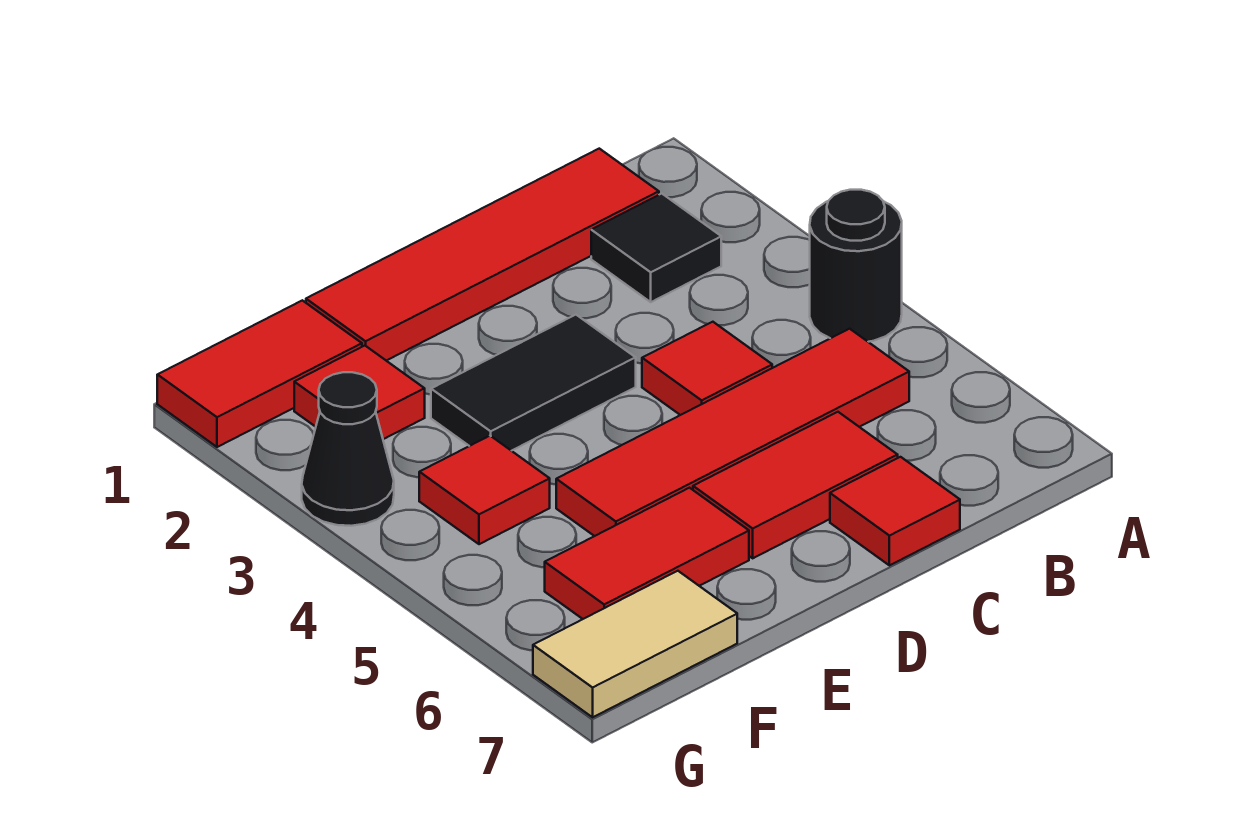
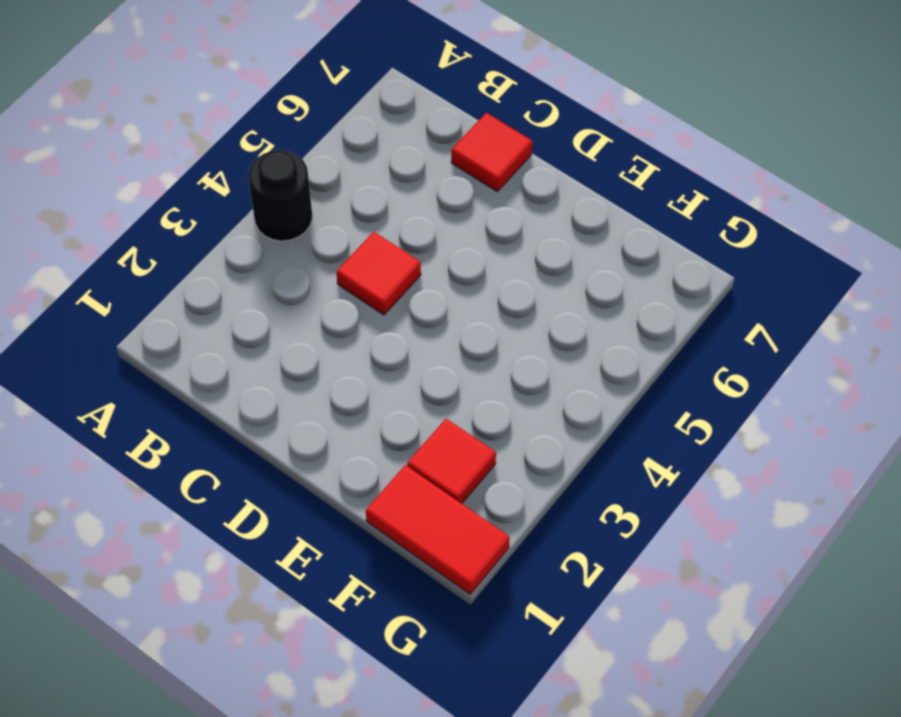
none -> red tile B1:E1 level 1
none -> black tile B2 level 1
none -> red tile B5:E5 level 1

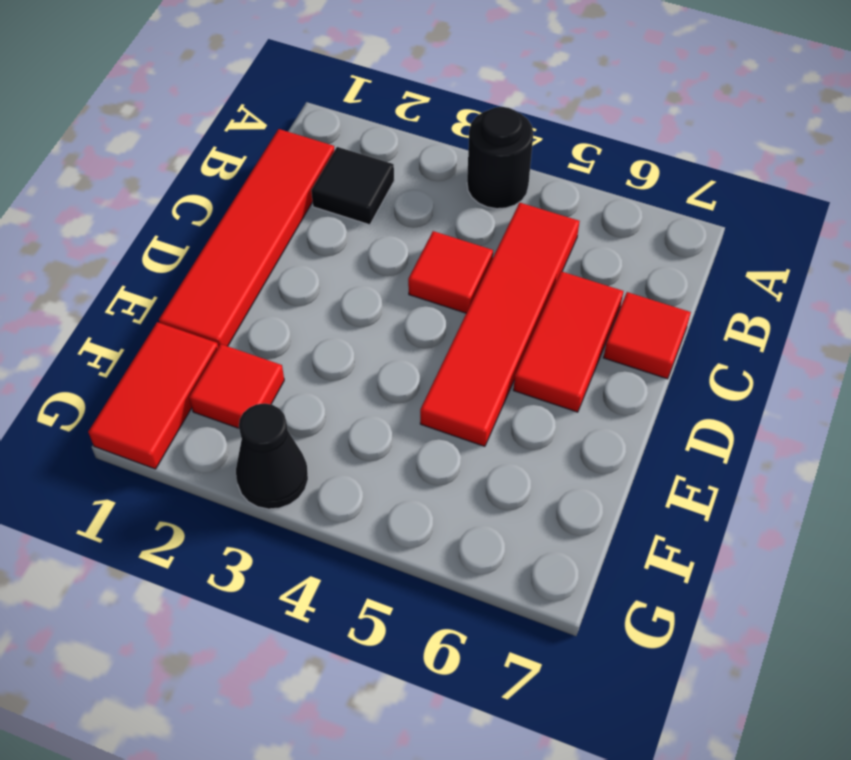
none -> black tile D3:E3 level 1
none -> red tile E6:F6 level 1
none -> red tile F4 level 1

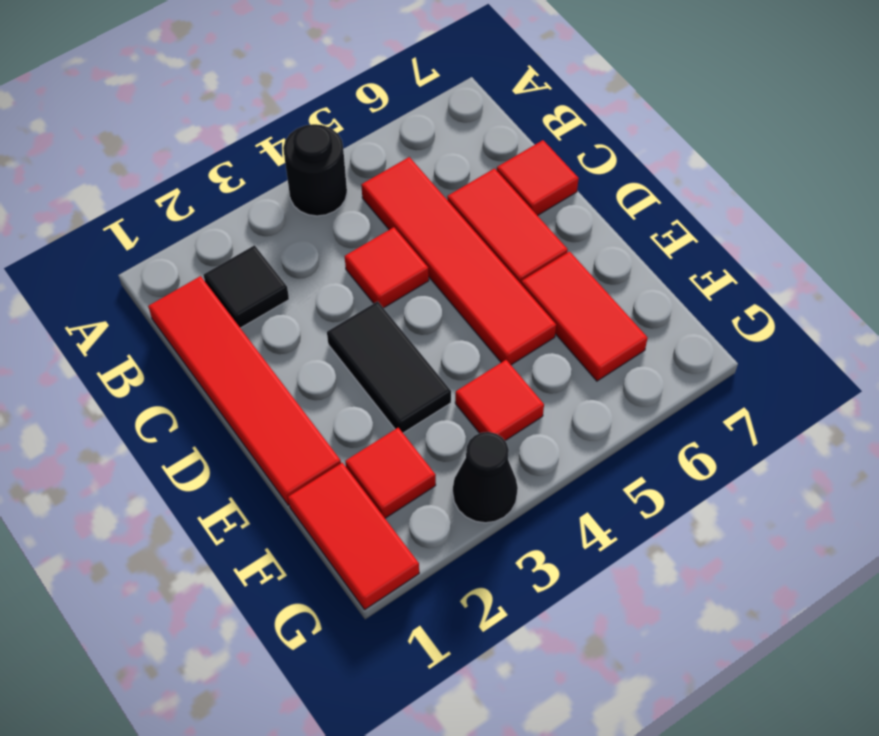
none -> tan tile F7:G7 level 1

